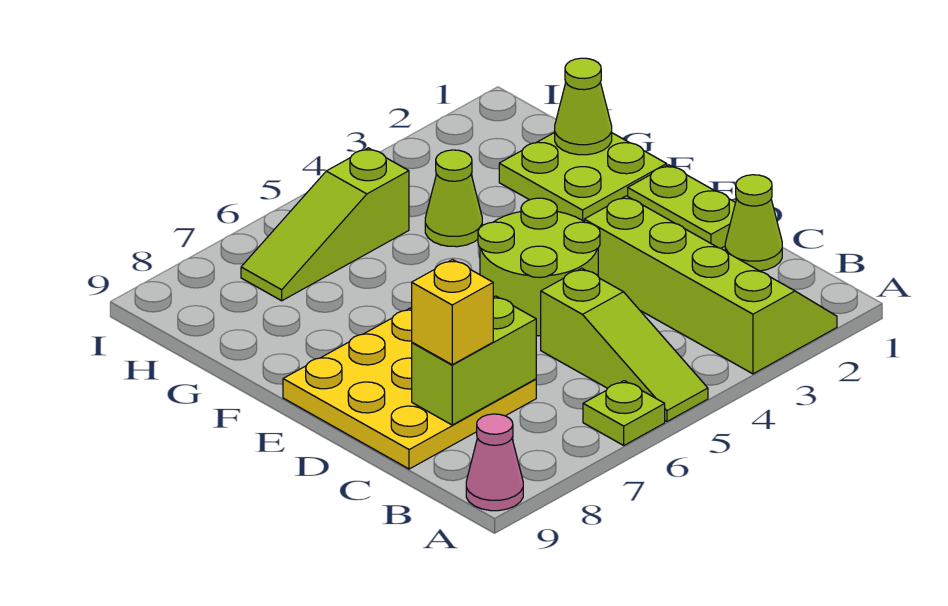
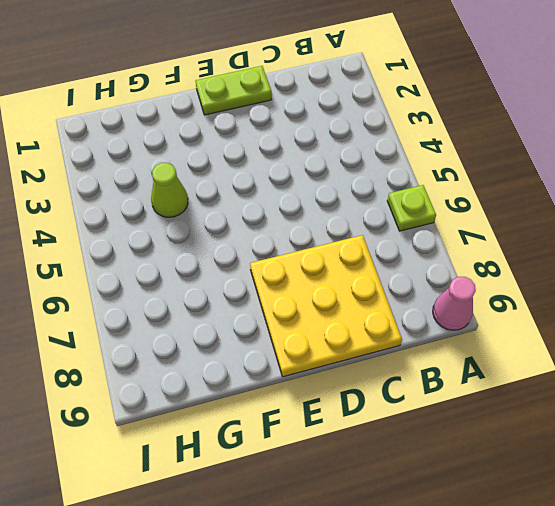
none -> lime slope A2:D3 level 1 top 3
none -> lime slope A5:C5 level 1 top C
none -> lime cone C1 level 1

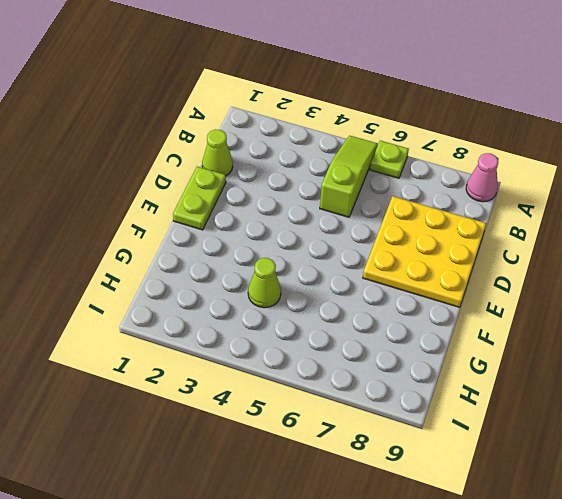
none -> lime slope A2:D3 level 1 top 3
none -> lime round brick D4:E5 level 1
none -> lime plate F1:G2 level 1

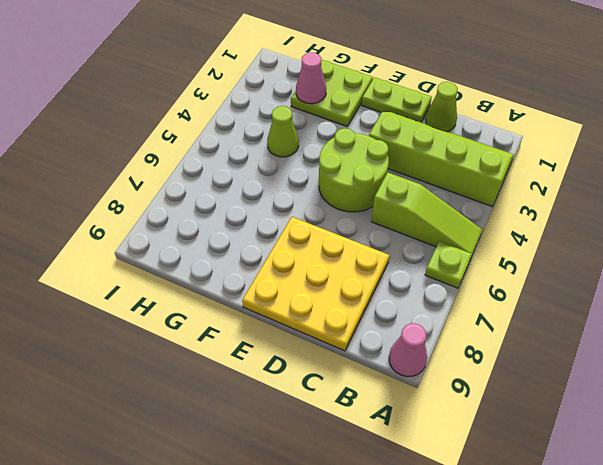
pink cone G2 level 2 -> none
none -> lime slope H5:H7 level 1 top 5
none -> lime brick C7:C8 level 2
none -> lime cone G1 level 2

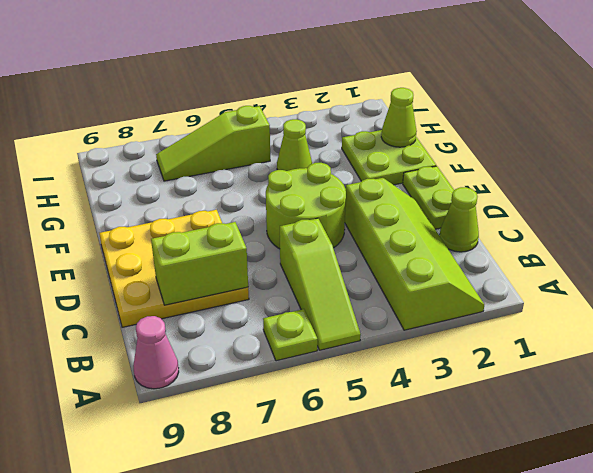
none -> yellow brick C8 level 3

